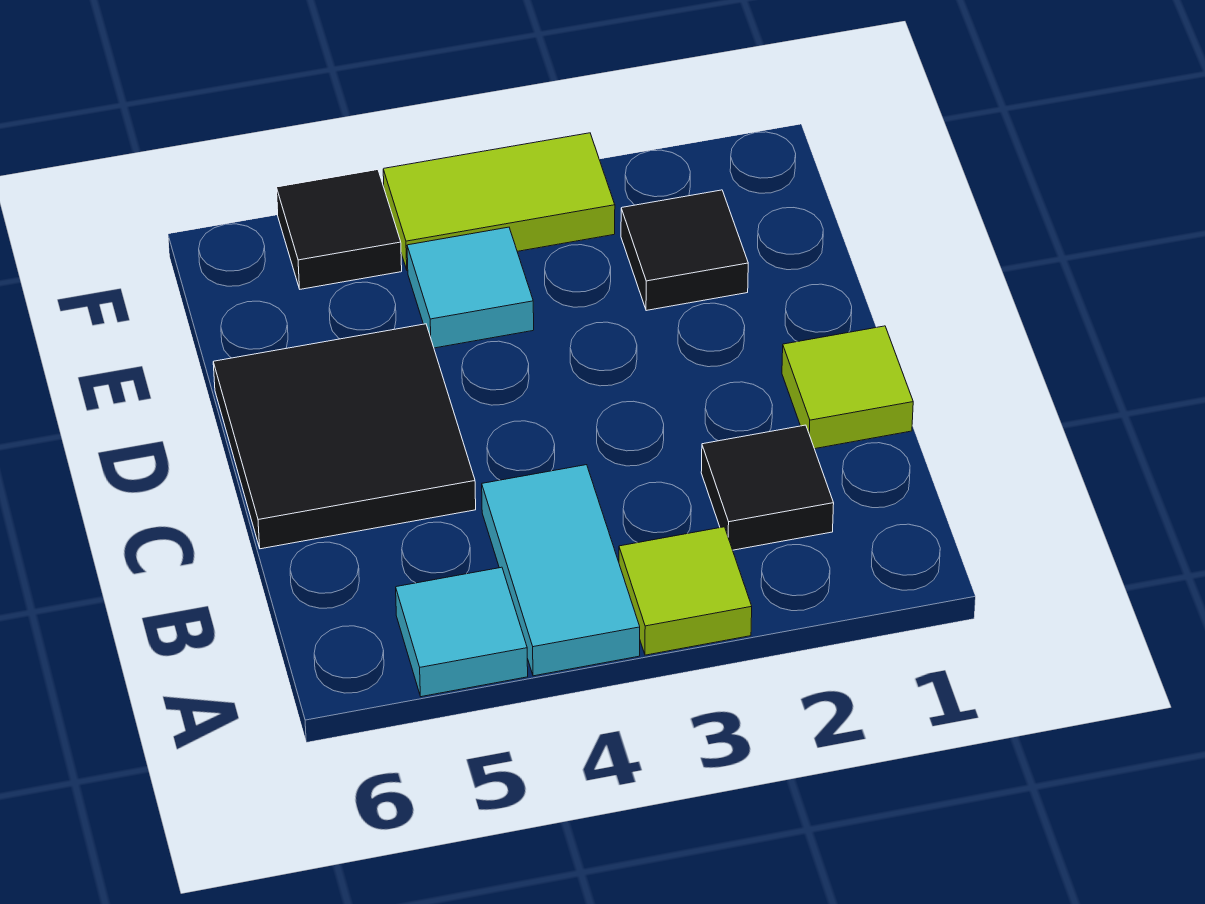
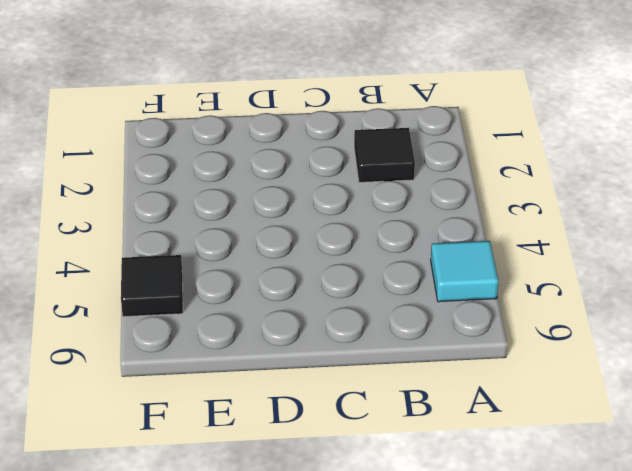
none -> lime tile A3 level 1
none -> cyan tile A4:B4 level 1

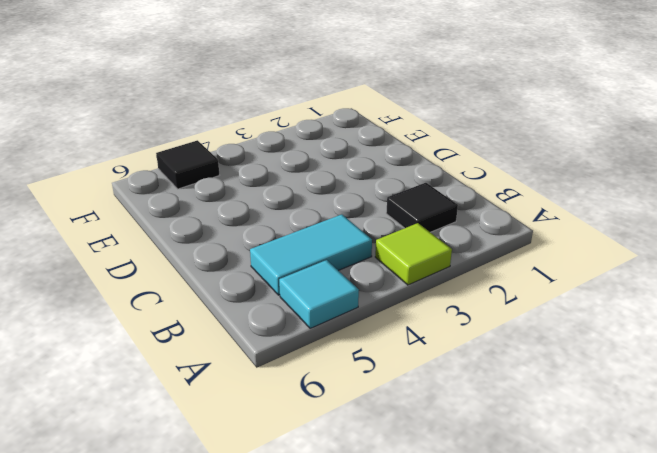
cyan tile B4:B5 level 1 -> cyan tile A4:B4 level 1
none -> lime tile C1 level 1
none -> black tile C5:D6 level 1

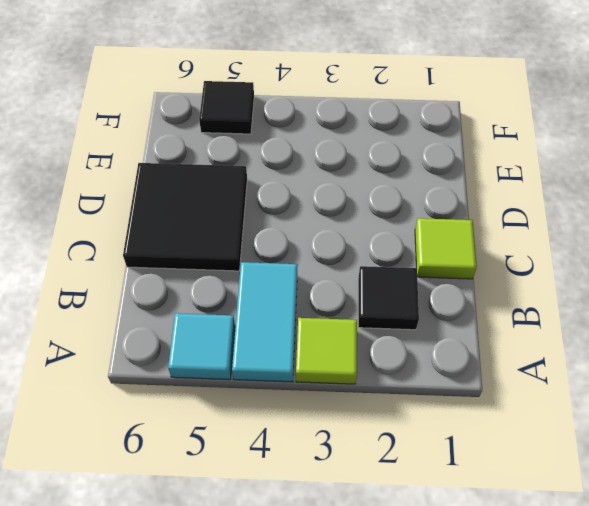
none -> black tile E2 level 1
none -> cyan tile E4 level 1

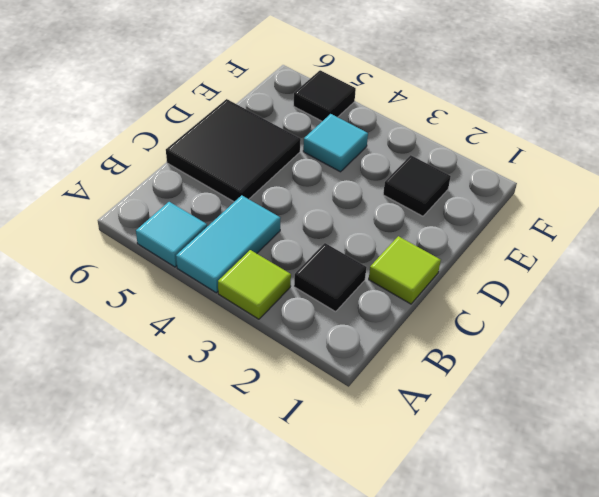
none -> lime tile F3:F4 level 1

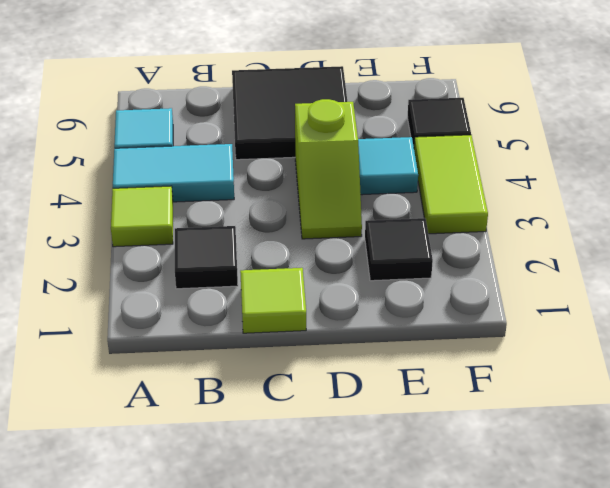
lime slope D3:D4 level 1 top 4 -> none

